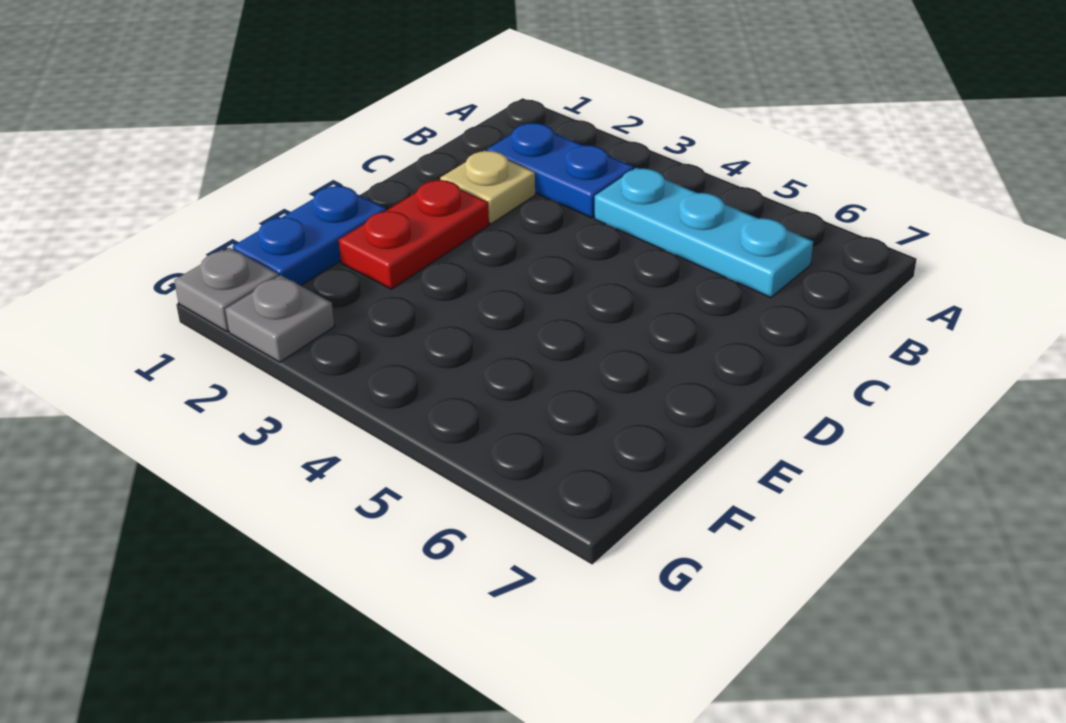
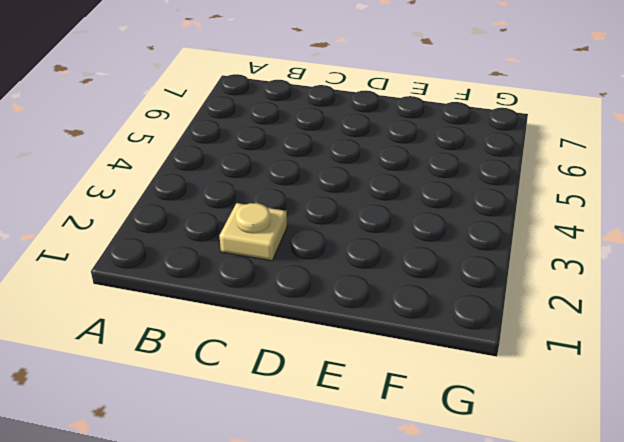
none -> blue plate B2:B3 level 1
none -> cyan plate B4:B6 level 1

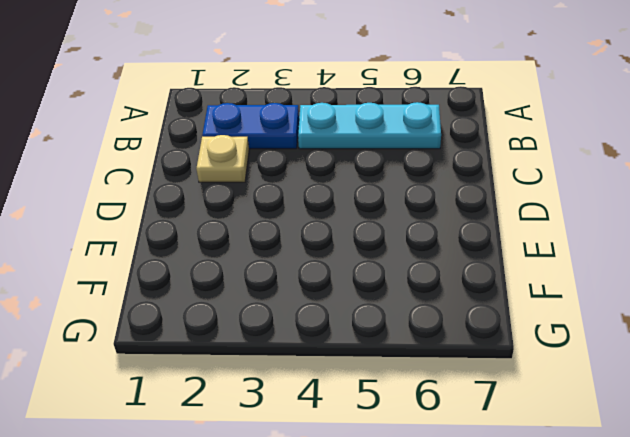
none -> red plate D2:E2 level 1
none -> blue plate E1:F1 level 1

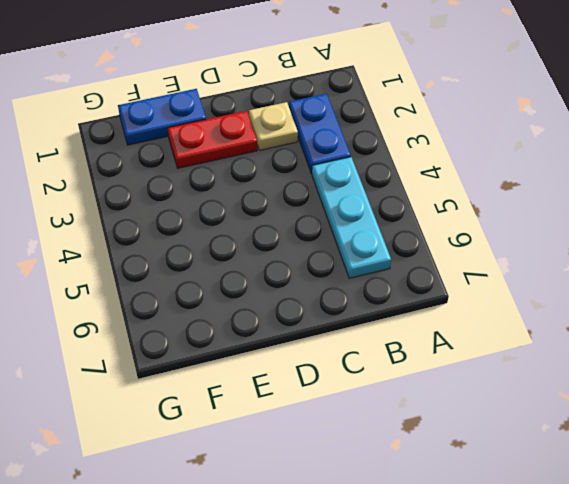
none -> grey plate G1 level 1
none -> grey plate G2 level 1

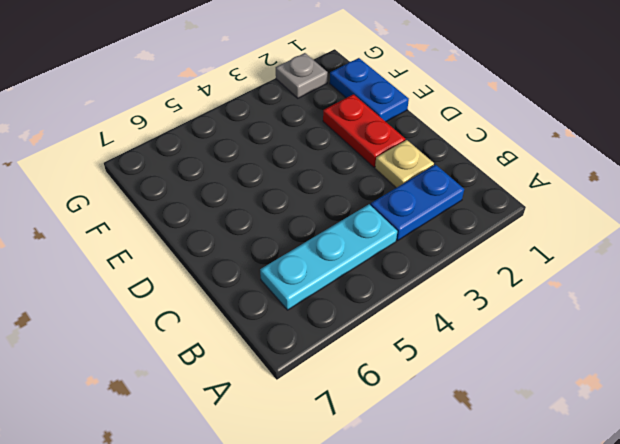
none -> grey plate G1 level 1

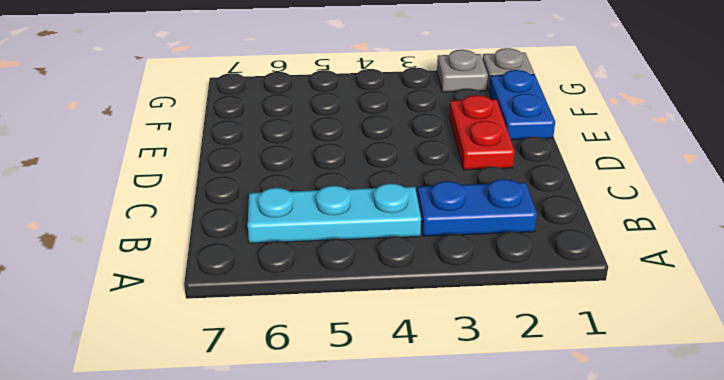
none -> tan plate C2 level 1

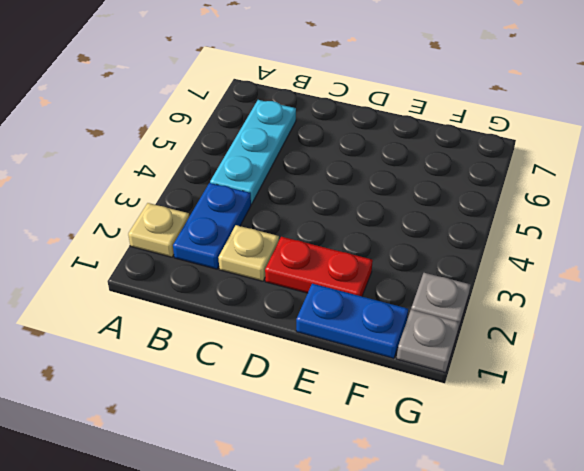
tan plate A2 level 1 -> none

